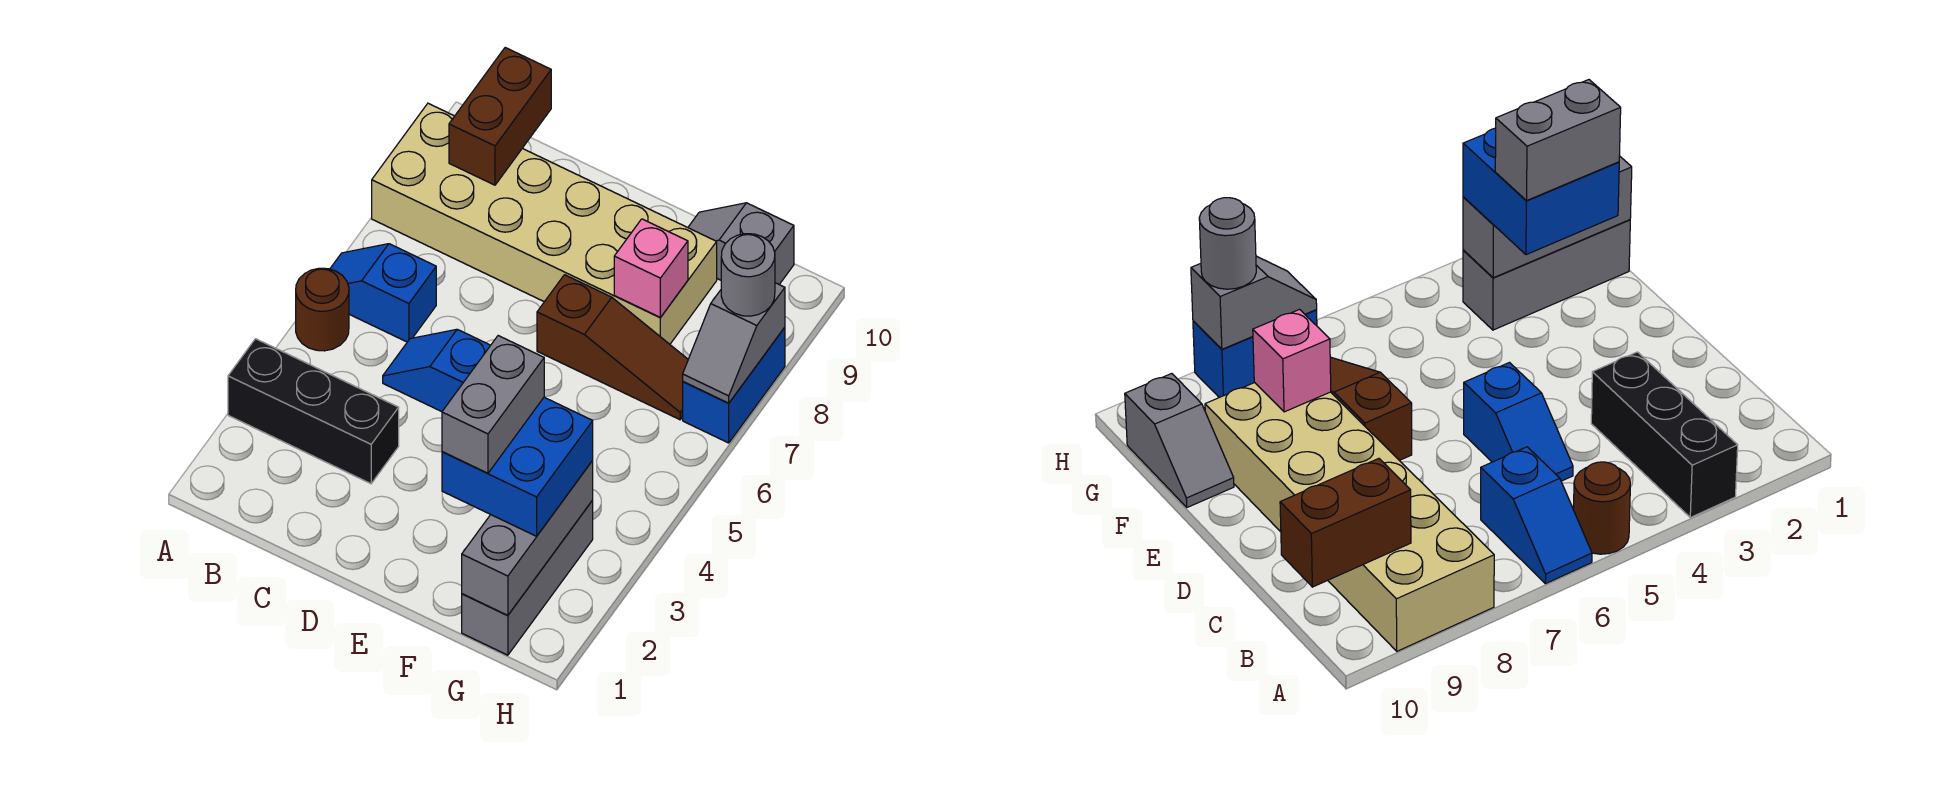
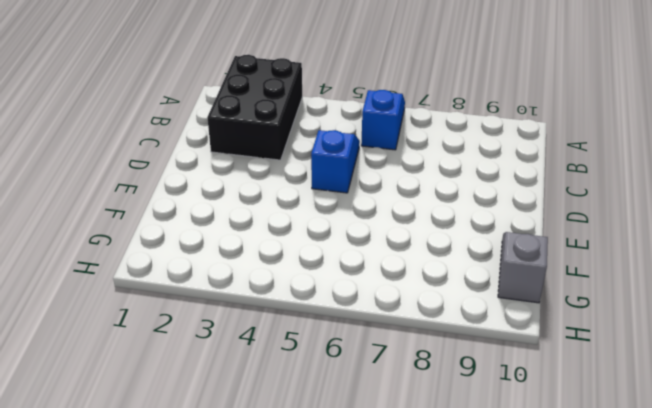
black brick A2:C3 level 1 -> black brick A3:C3 level 1
none -> brown round brick A5 level 1
none -> tan brick A8:F9 level 1
none -> brown slope E7:G7 level 1 top E

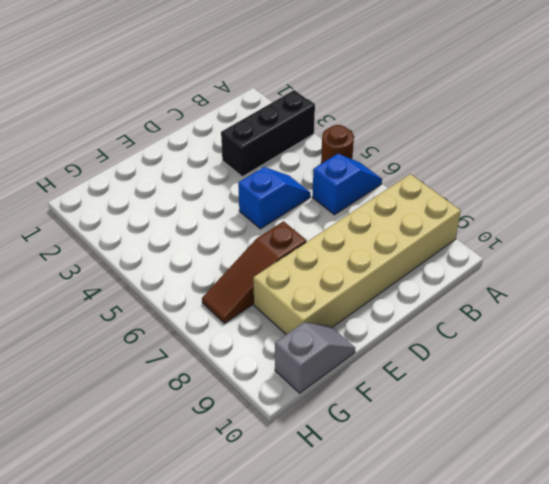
none -> grey brick G1:G3 level 1
none -> blue brick H7:H8 level 1
none -> brown brick B9:B10 level 2

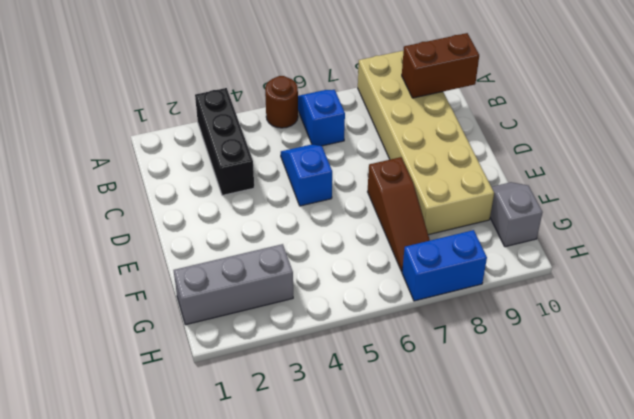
none -> pink brick F8 level 2
none -> grey brick G1:G3 level 2
none -> grey slope H7:H8 level 2 top 8

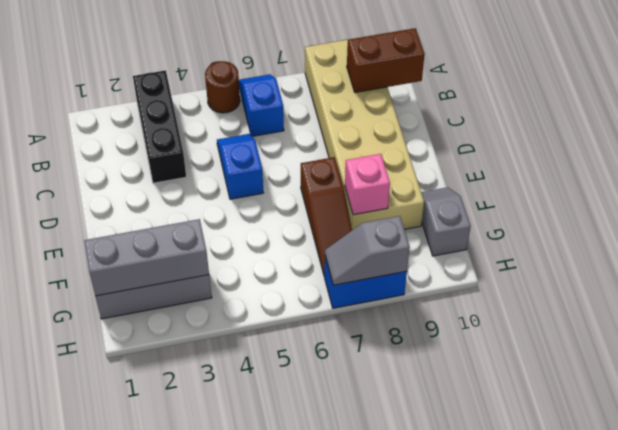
none -> blue brick F2:G3 level 3
none -> grey round brick H8 level 3
none -> grey brick F2:F3 level 4

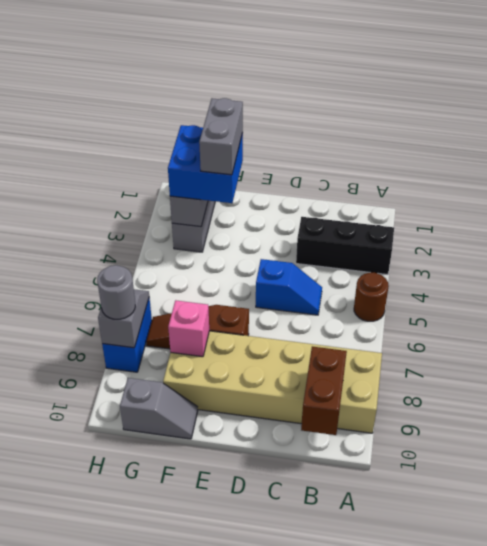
none -> blue slope A6:B6 level 1 top B

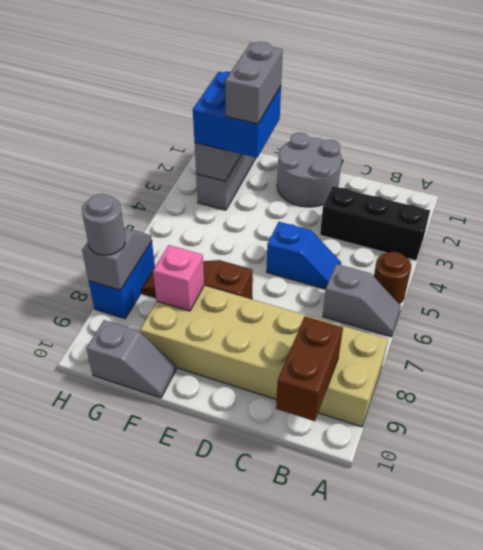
grey slope A6:B6 level 1 top B -> blue slope A6:B6 level 1 top B
grey round brick D1:E2 level 1 -> none

